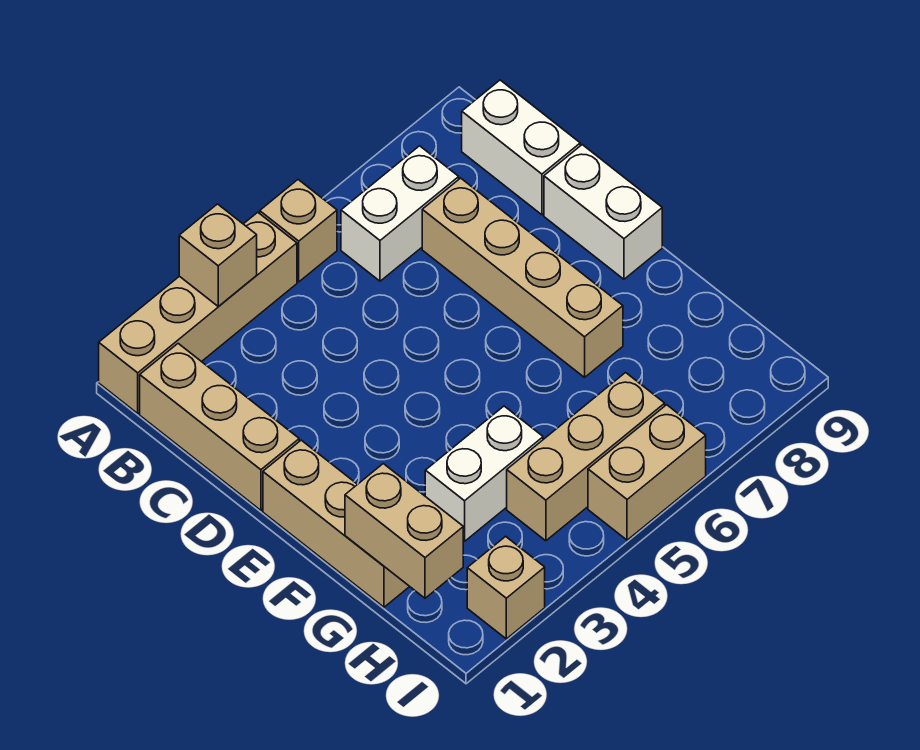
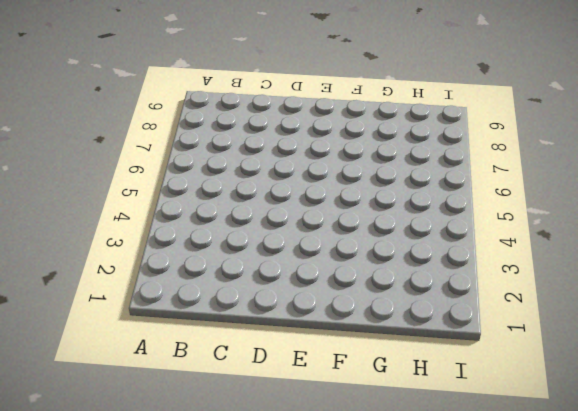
none -> tan brick A1:A4 level 1
none -> tan brick A5 level 1
none -> tan brick B1:D1 level 1

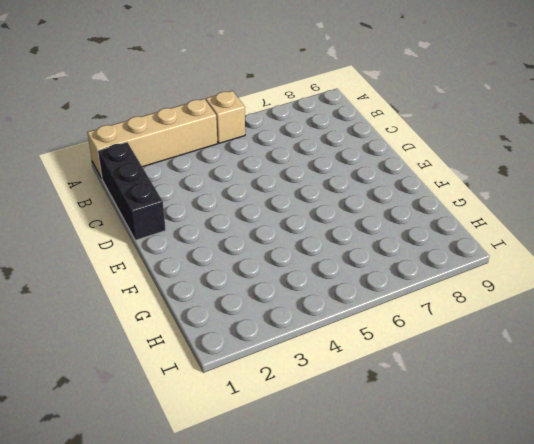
black brick B1:D1 level 1 -> tan brick B1:D1 level 1
none -> white brick B6:B7 level 1
none -> white brick B9:C9 level 1
none -> tan brick C7:F7 level 1

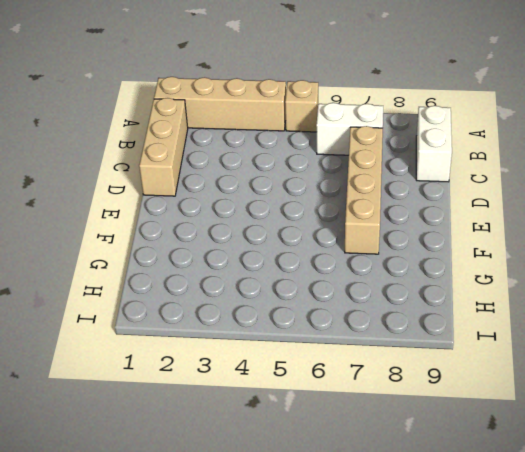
none -> white brick D9:E9 level 1
none -> tan brick E1:G1 level 1
none -> white brick G3:G4 level 1

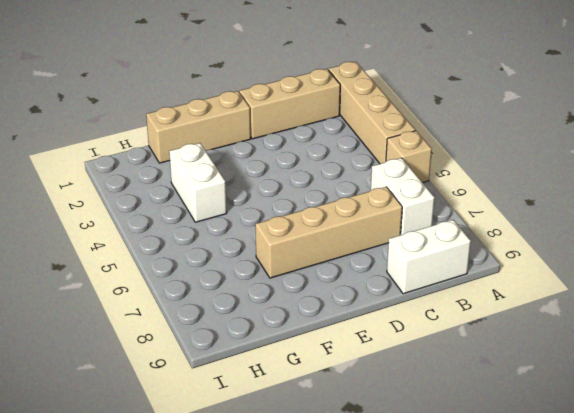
none -> white brick D9:E9 level 1
none -> tan brick H4:H6 level 1
none -> tan brick I2 level 1

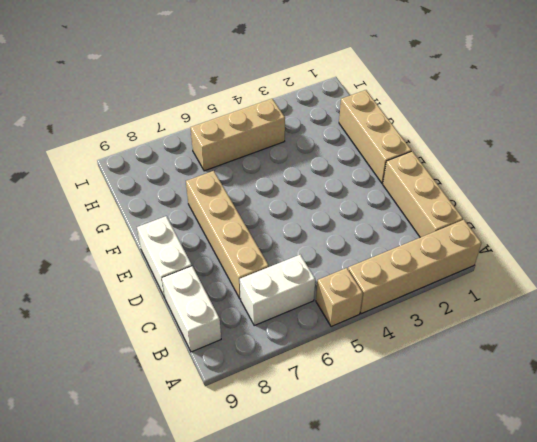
none -> white brick G3:G4 level 1
none -> tan brick I2 level 1
none -> tan brick I5:I6 level 1

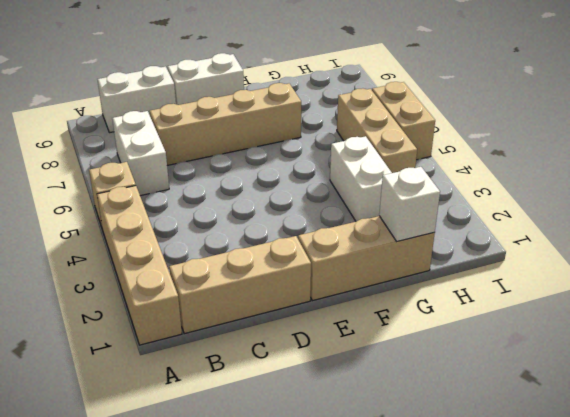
white brick G1 level 2 -> tan brick G1:H1 level 2
none -> tan brick I2 level 1
none -> tan brick A3 level 2

